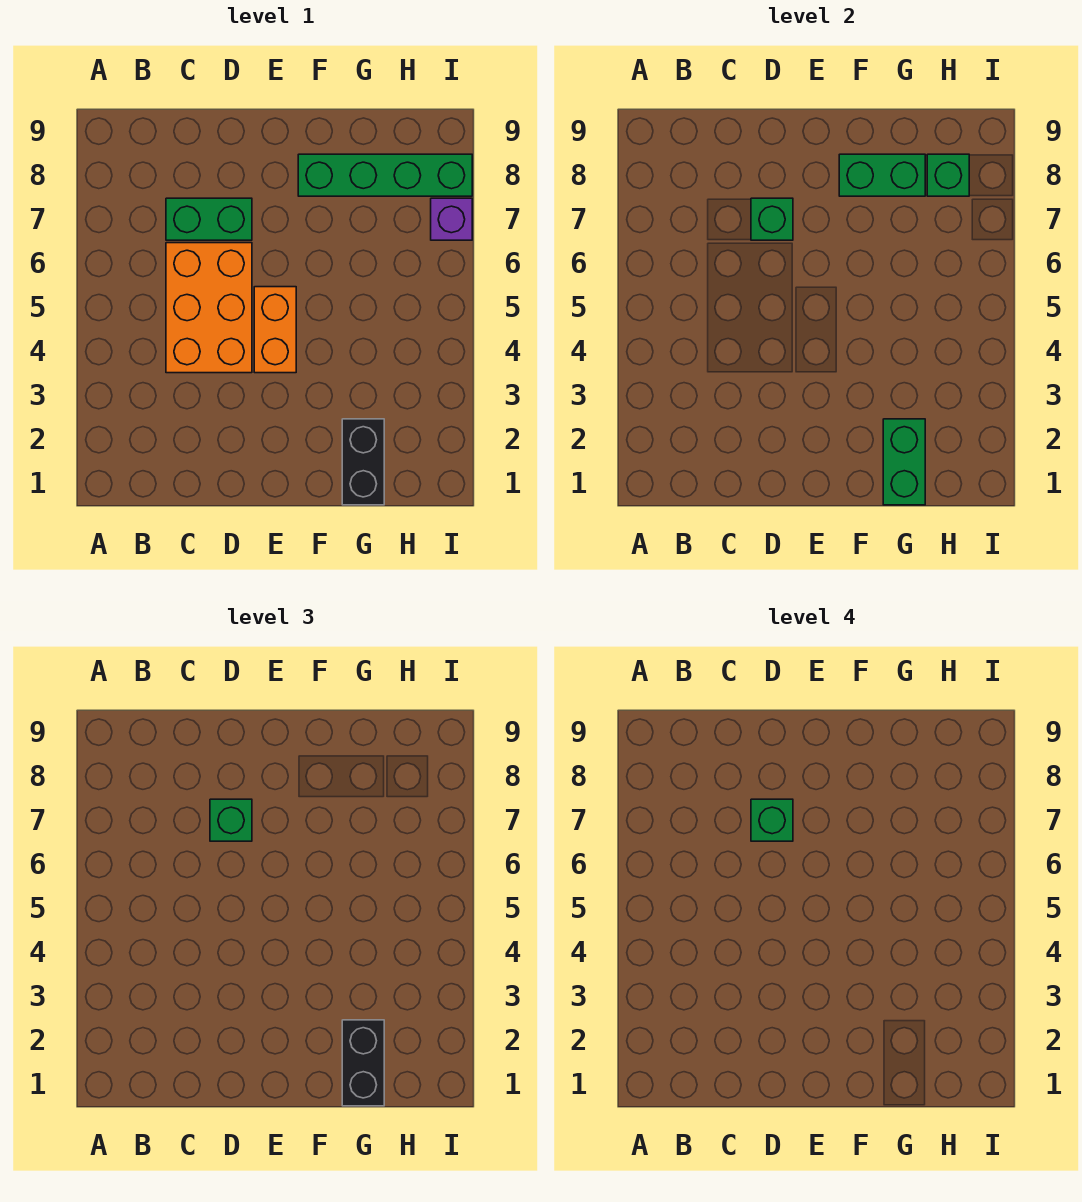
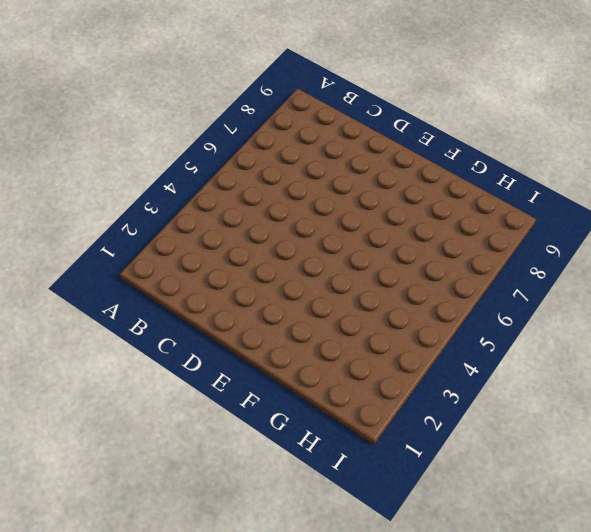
none -> orange brick C4:D6 level 1
none -> green brick C7:D7 level 1
none -> orange brick E4:E5 level 1

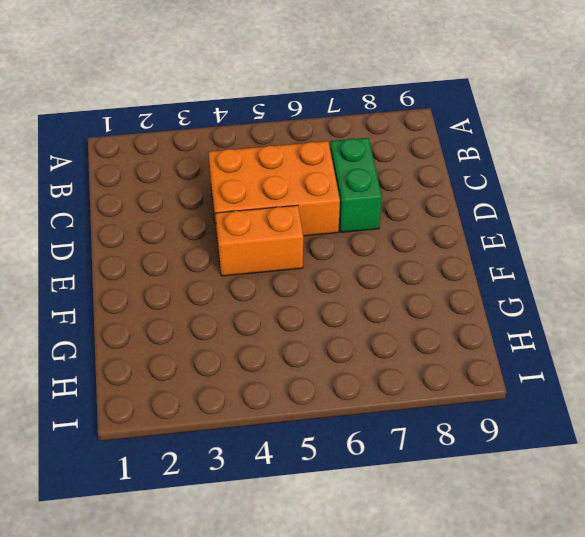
none -> green brick F8:I8 level 1
none -> black brick G1:G2 level 1
none -> purple brick I7 level 1

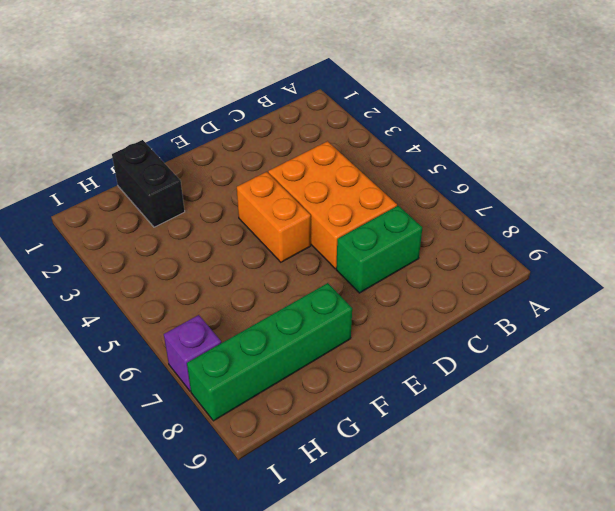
none -> green brick D7 level 2
none -> green brick F8:G8 level 2
none -> green brick G1:G2 level 2

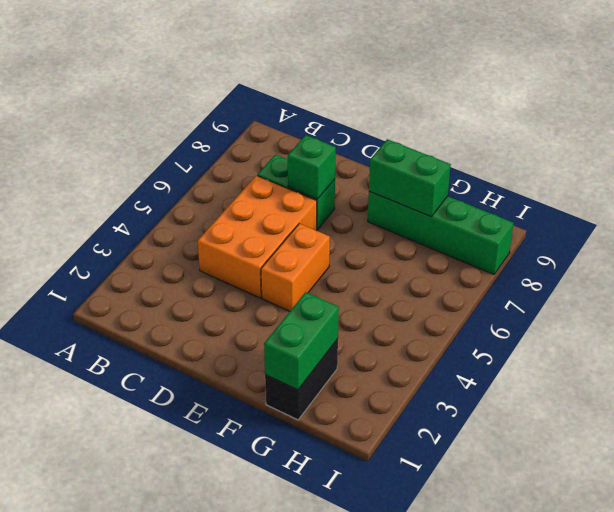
none -> purple brick I7 level 1
none -> green brick H8 level 2
none -> green brick D7 level 3

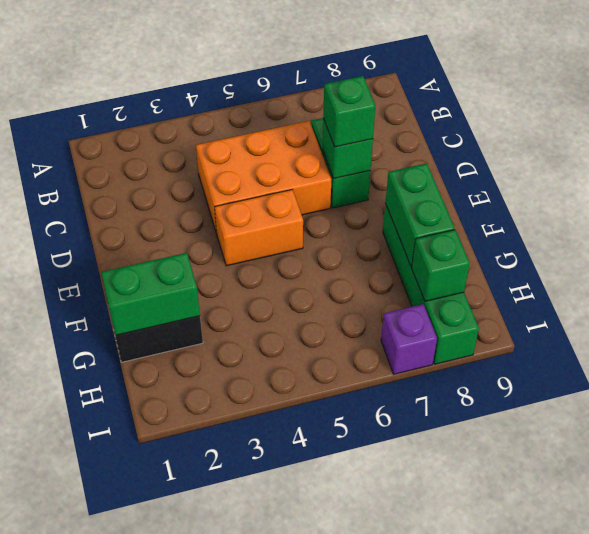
none -> black brick G1:G2 level 3
none -> green brick D7 level 4

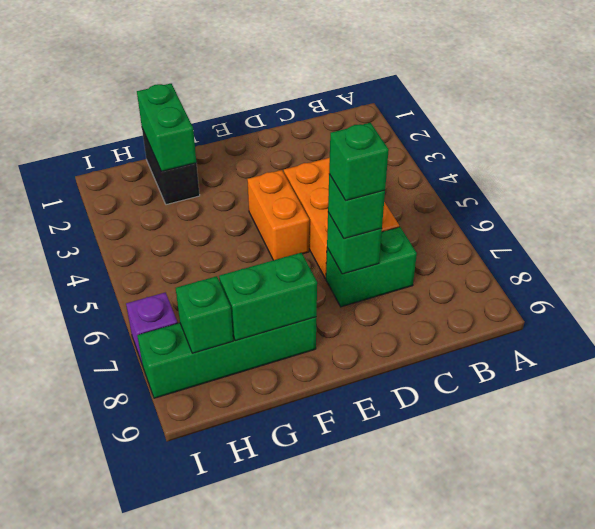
none -> black brick G1:G2 level 3

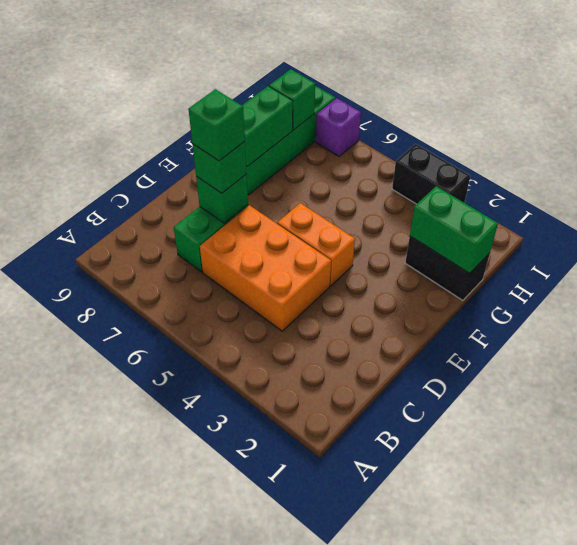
black brick I3:I4 level 1 -> black brick G1:G2 level 3

